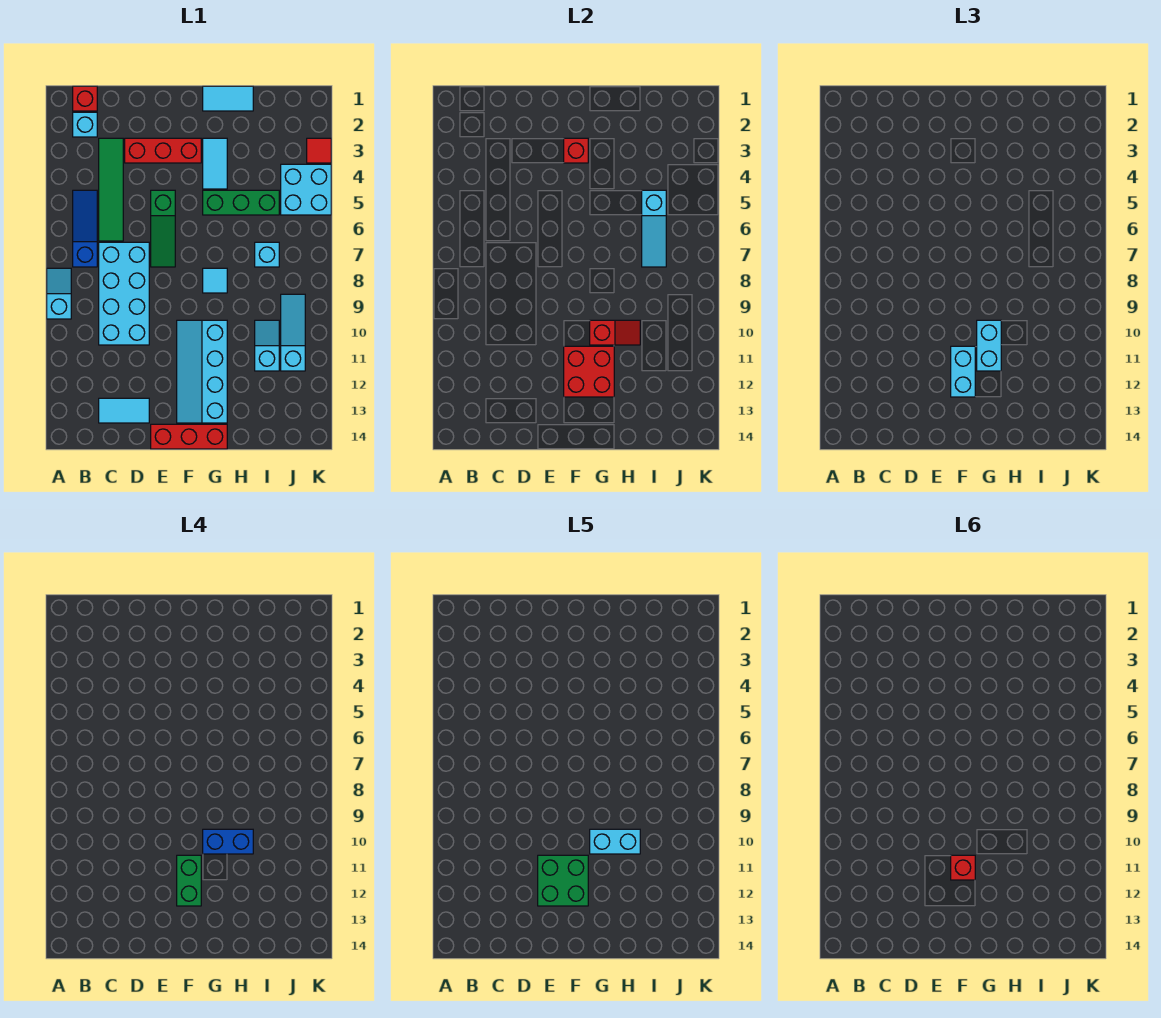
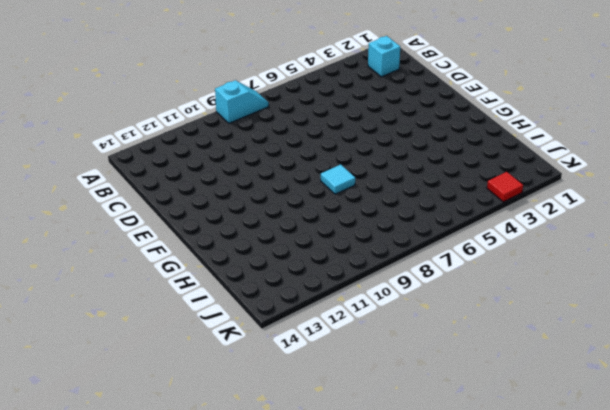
none -> red brick B1 level 1
none -> blue slope B5:B7 level 1 top 7
none -> green tile C3:C6 level 1
none -> cyan brick C7:D10 level 1

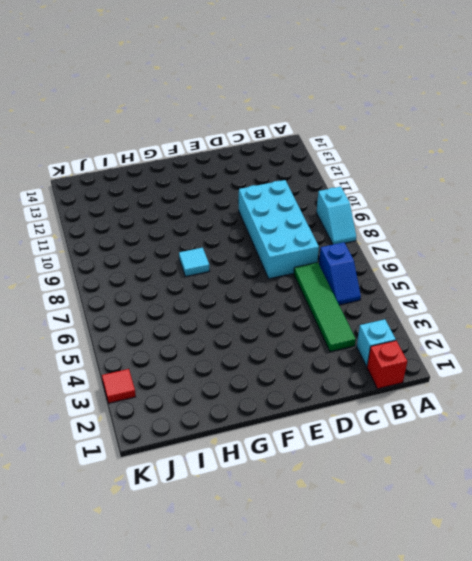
blue slope B5:B6 level 1 top 6 -> blue slope B5:B7 level 1 top 7
none -> cyan tile C13:D13 level 1
none -> red brick D3:F3 level 1
none -> green slope E5:E7 level 1 top 5
none -> red brick E14:G14 level 1

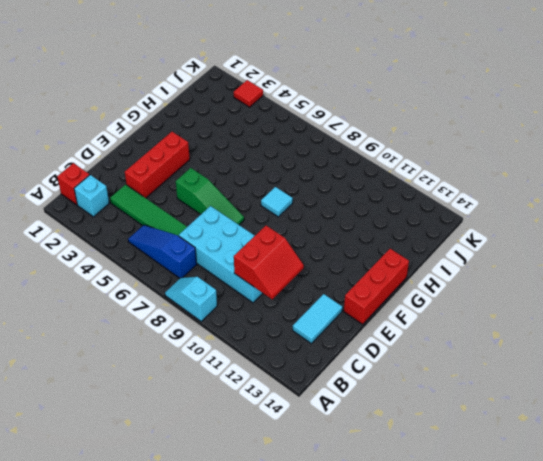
red slope C10:D11 level 2 top 10 -> none
none -> cyan slope F10:G13 level 1 top G
none -> cyan tile G1:H1 level 1
none -> cyan tile G3:G4 level 1
none -> green brick G5:I5 level 1

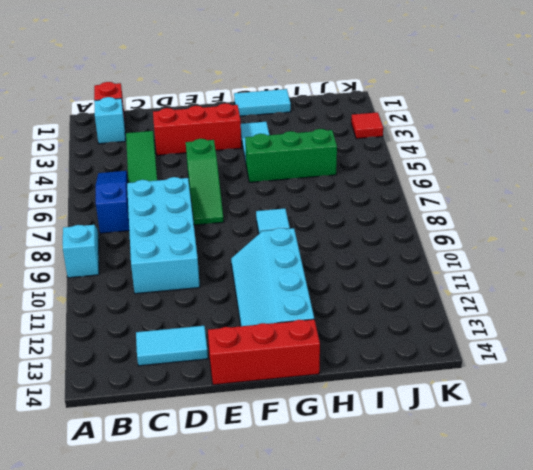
none -> cyan brick I7 level 1
none -> cyan slope I10:I11 level 1 top 11
none -> cyan brick J4:K5 level 1
none -> cyan slope J9:J11 level 1 top 11

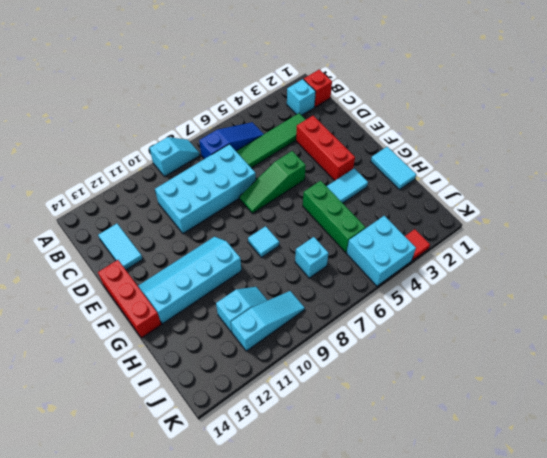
none -> red brick F3 level 2
none -> red brick F11:G12 level 2
none -> red slope G10:H10 level 2 top G
none -> cyan slope I5:I7 level 2 top 5

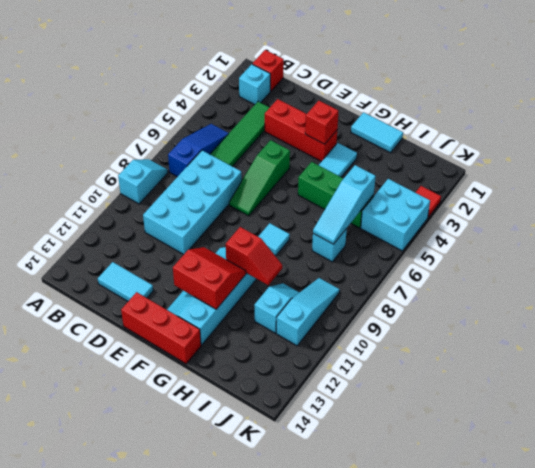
red slope F11:G12 level 2 top 12 -> red brick F11:G12 level 2
none -> cyan brick F11:F12 level 3
none -> cyan brick G10:G11 level 3
none -> green brick F11:F12 level 4
none -> blue brick G10:H10 level 4

